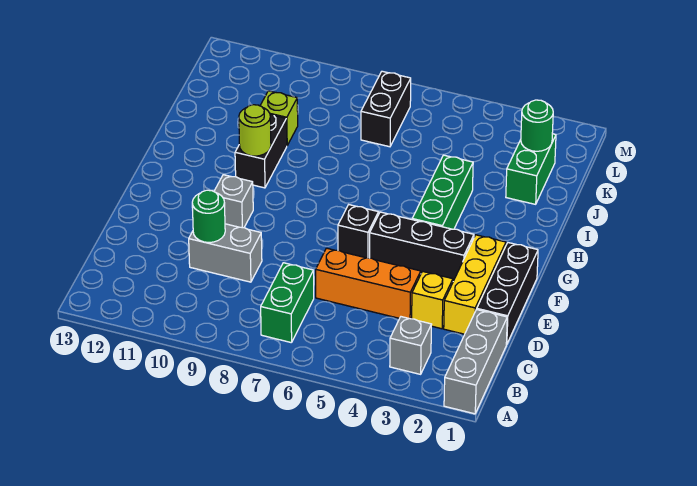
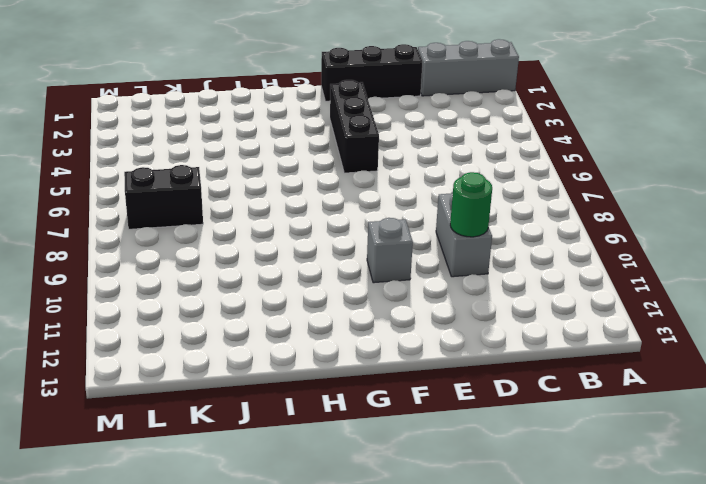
none -> grey brick B3 level 1
none -> green brick B7:C7 level 1
none -> yellow brick D2:F2 level 1

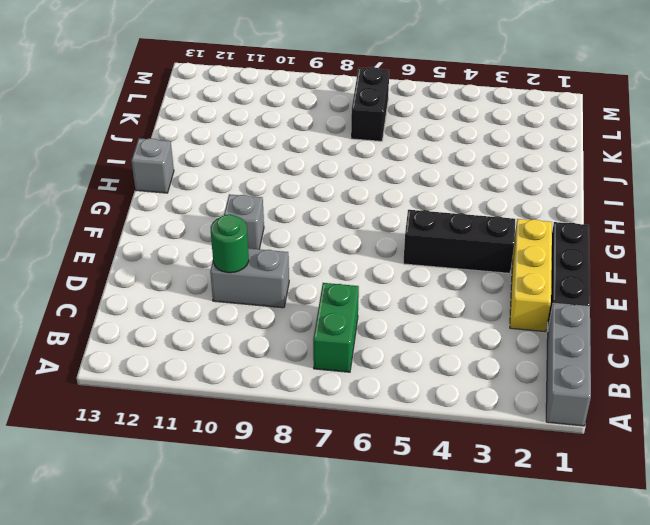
grey brick H13 level 1 -> grey brick B3 level 1
none -> yellow brick D3 level 1
none -> orange brick D4:D6 level 1
none -> black brick F6 level 1

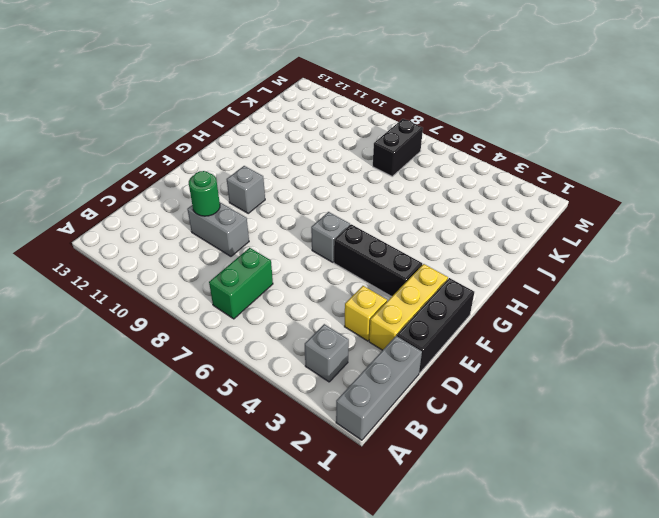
grey brick F6 level 1 -> black brick F6 level 1
none -> orange brick D4:D6 level 1
none -> green brick G4:I4 level 1
none -> black brick H10:I10 level 1

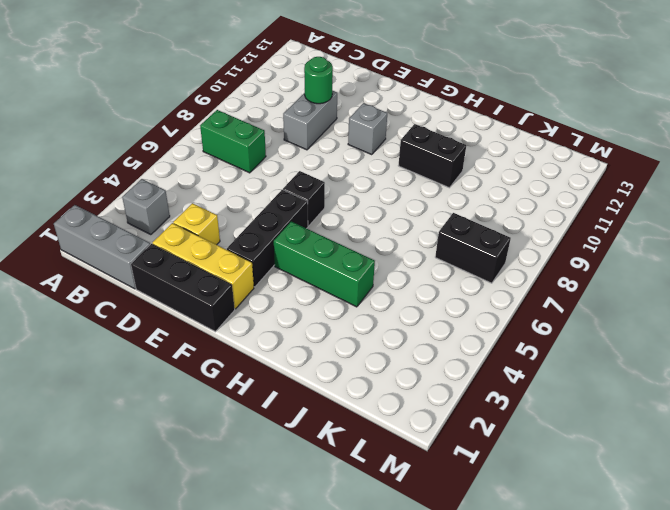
none -> orange brick D4:D6 level 1
none -> green brick J2:K2 level 1
none -> lime brick J10 level 1

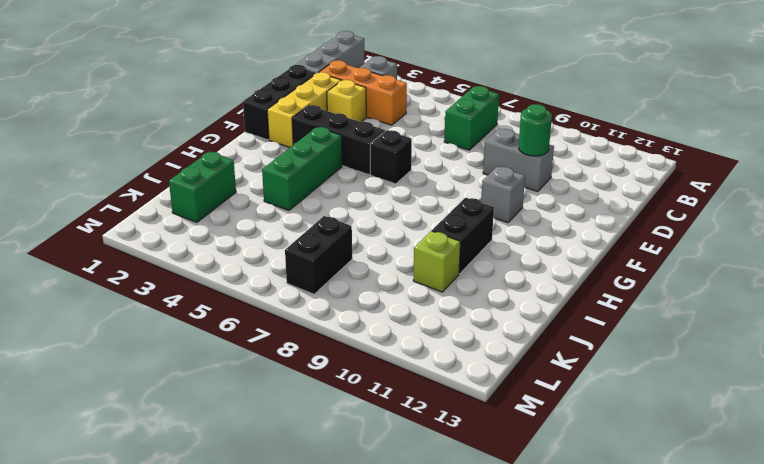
orange brick C2:C4 level 1 -> orange brick D4:D6 level 1
none -> lime round brick H10 level 2
none -> green round brick K2 level 2

